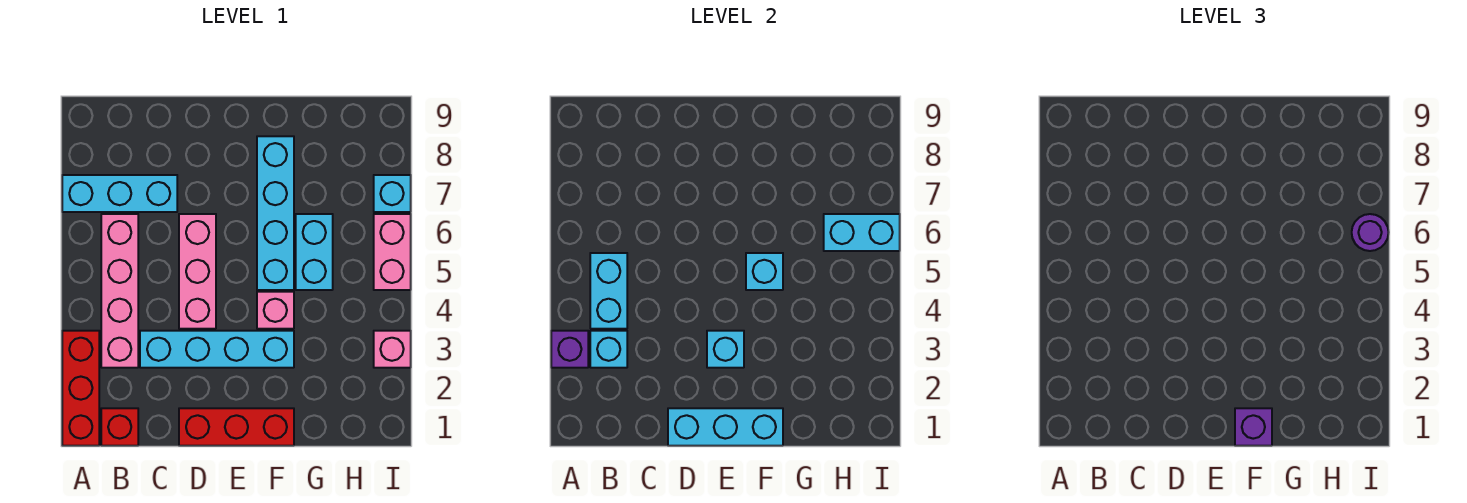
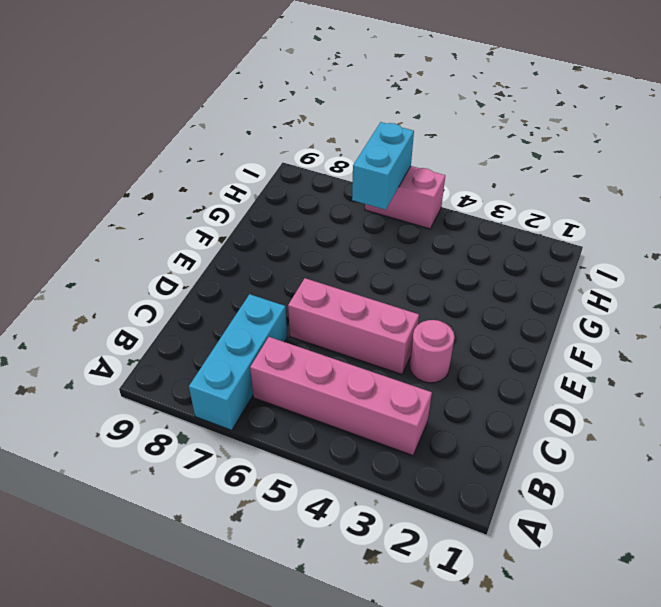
pink round brick D3 level 1 -> cyan brick C3:F3 level 1
none -> red brick A1:A3 level 1
none -> red brick B1 level 1
none -> red brick D1:F1 level 1

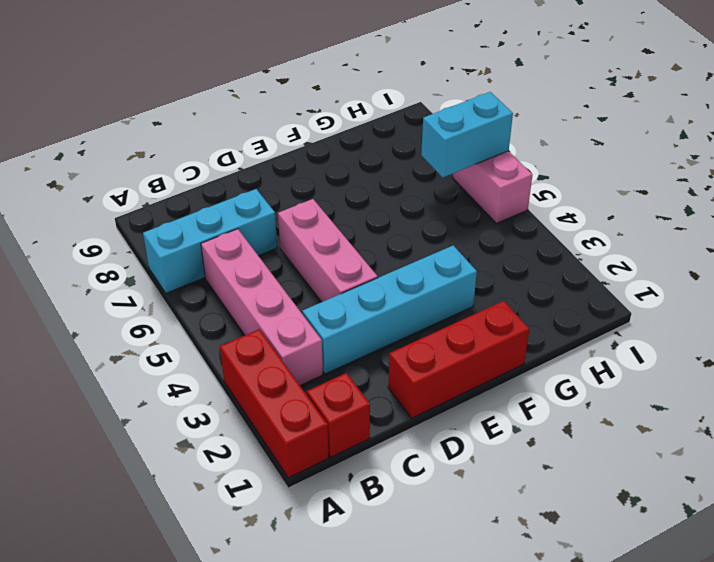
none -> pink brick F4 level 1
none -> cyan brick F5:F8 level 1
none -> cyan brick G5:G6 level 1

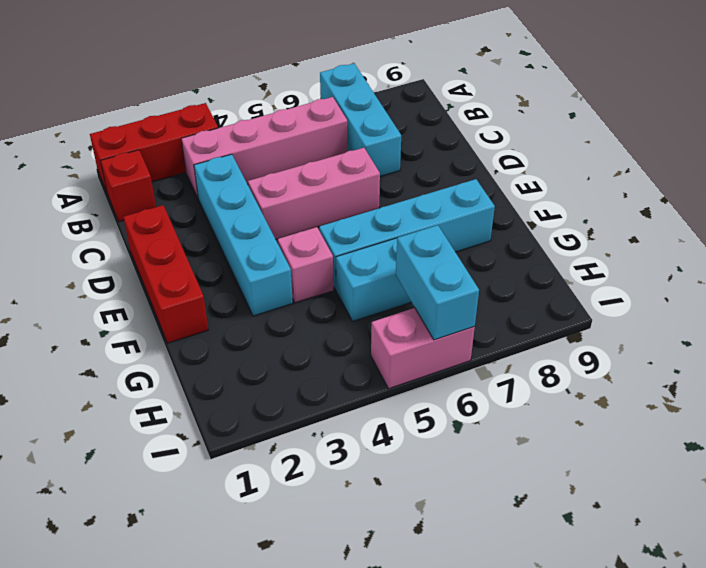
none -> pink brick I3 level 1
none -> cyan brick I7 level 1
none -> purple brick A3 level 2

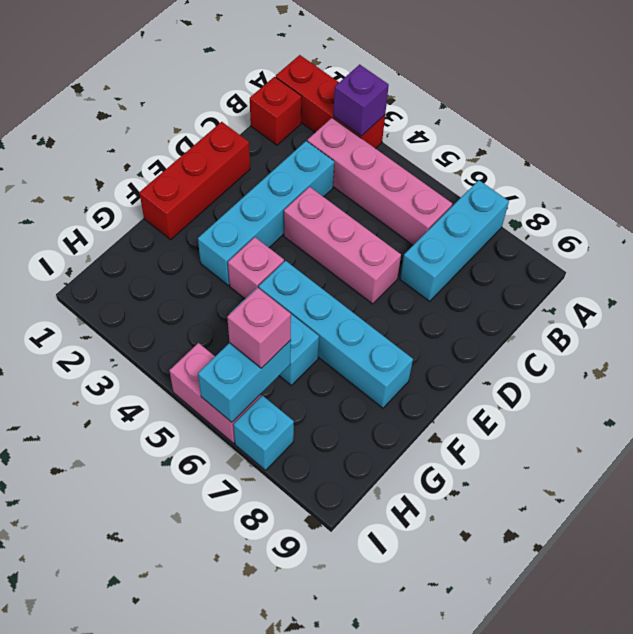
pink brick H6 level 3 -> pink brick I3 level 1
none -> cyan brick B3 level 2
none -> cyan brick B4:B5 level 2
none -> cyan brick D1:F1 level 2

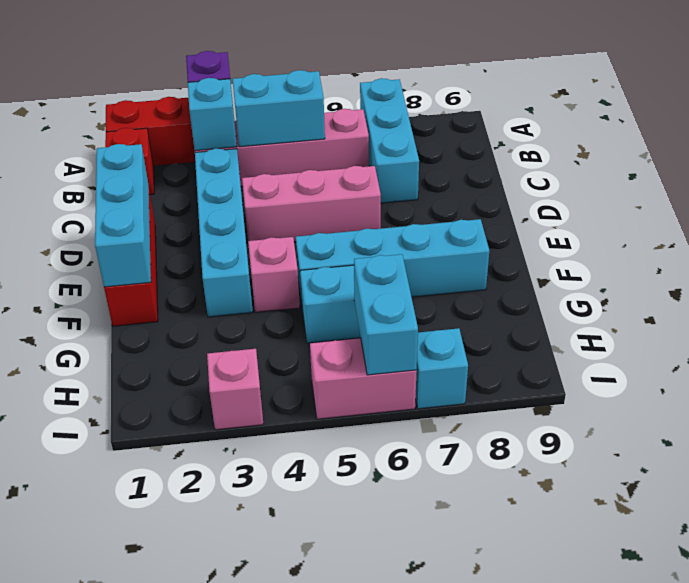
none -> cyan brick E3 level 2
none -> cyan brick F5 level 2
none -> purple brick F1 level 3

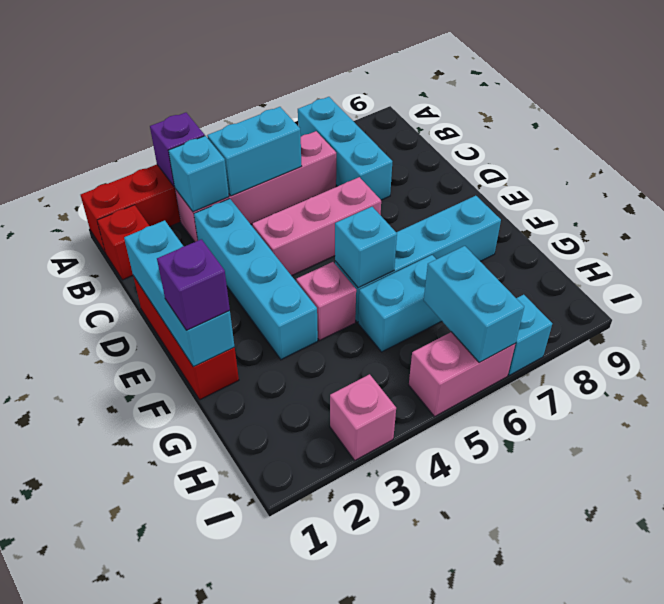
none -> cyan brick E3 level 2
none -> purple round brick I6 level 3

